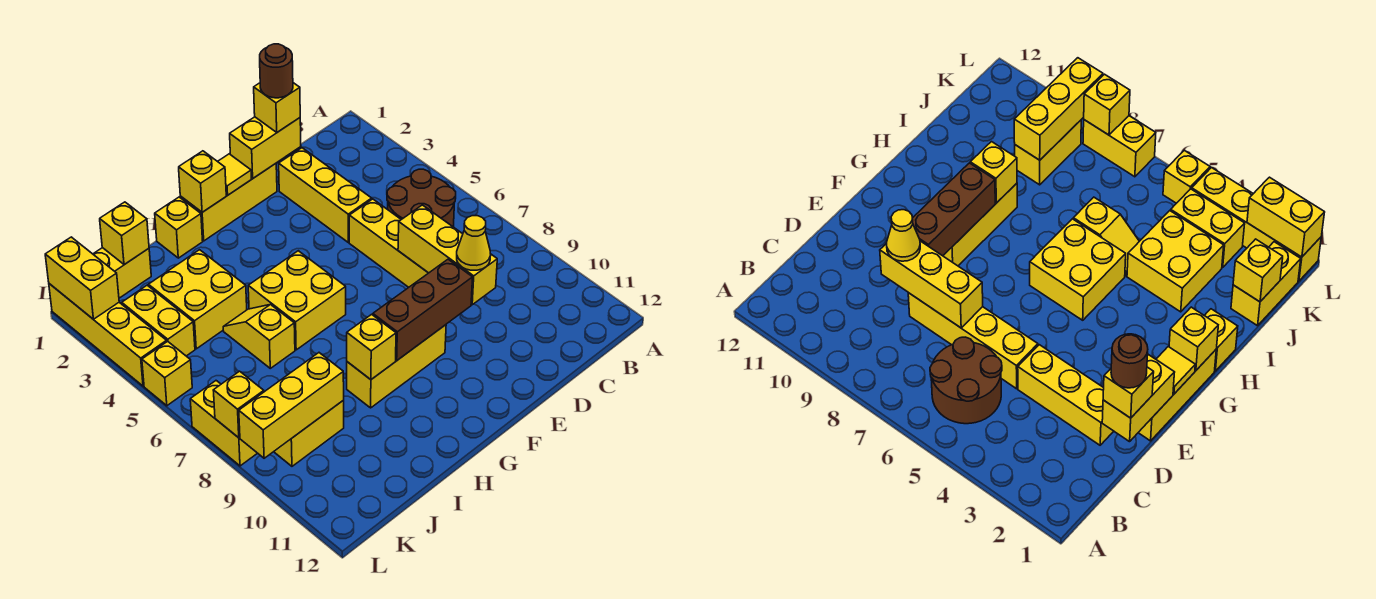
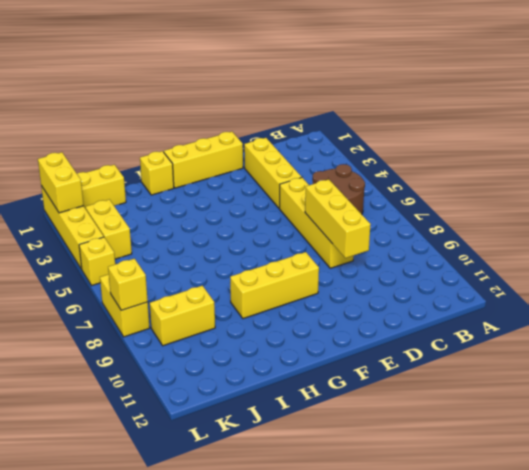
none -> yellow brick G5:H6 level 1
none -> yellow brick I3:J4 level 1
none -> yellow slope I5:I6 level 1 top 6

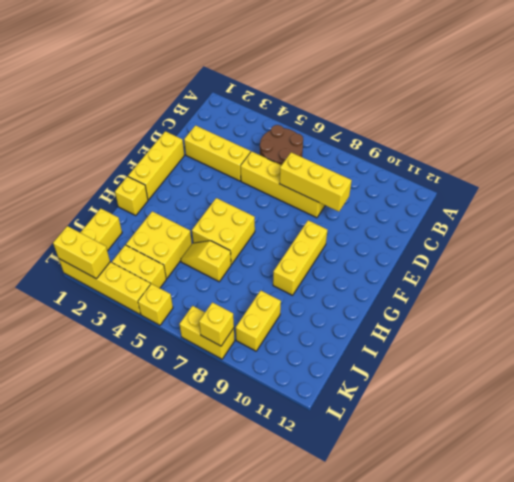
none -> yellow brick D1:E1 level 2
none -> brown brick E9:G9 level 2
none -> yellow tile F1 level 2

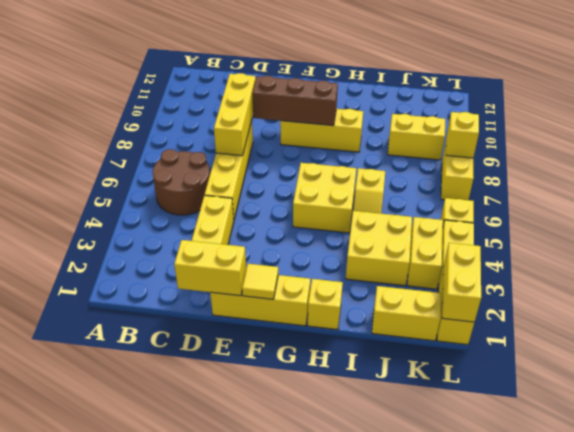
none -> yellow brick G1 level 2
none -> yellow brick H9 level 2
none -> yellow brick J1 level 2

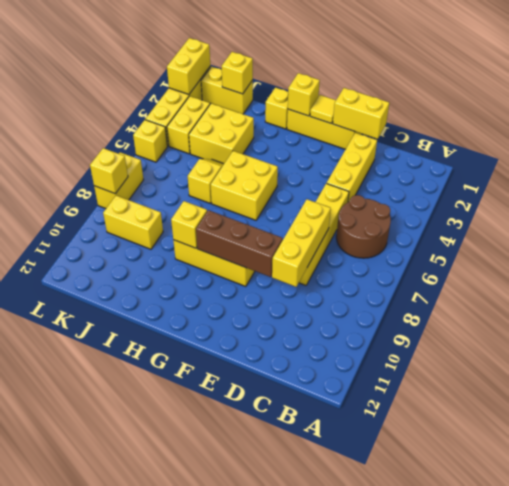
none -> yellow brick J9:L9 level 2
none -> yellow brick D1 level 3
none -> yellow cone D9 level 3

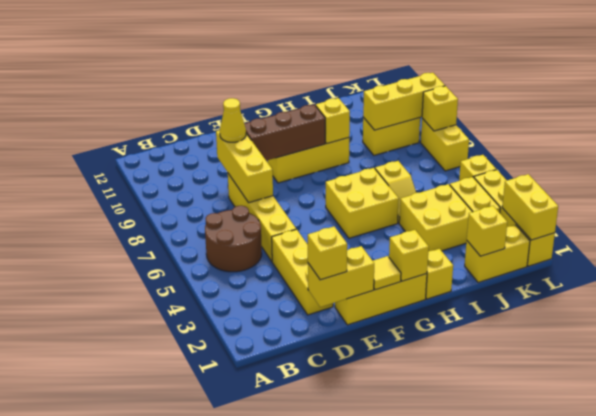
none -> brown round brick D1 level 4

